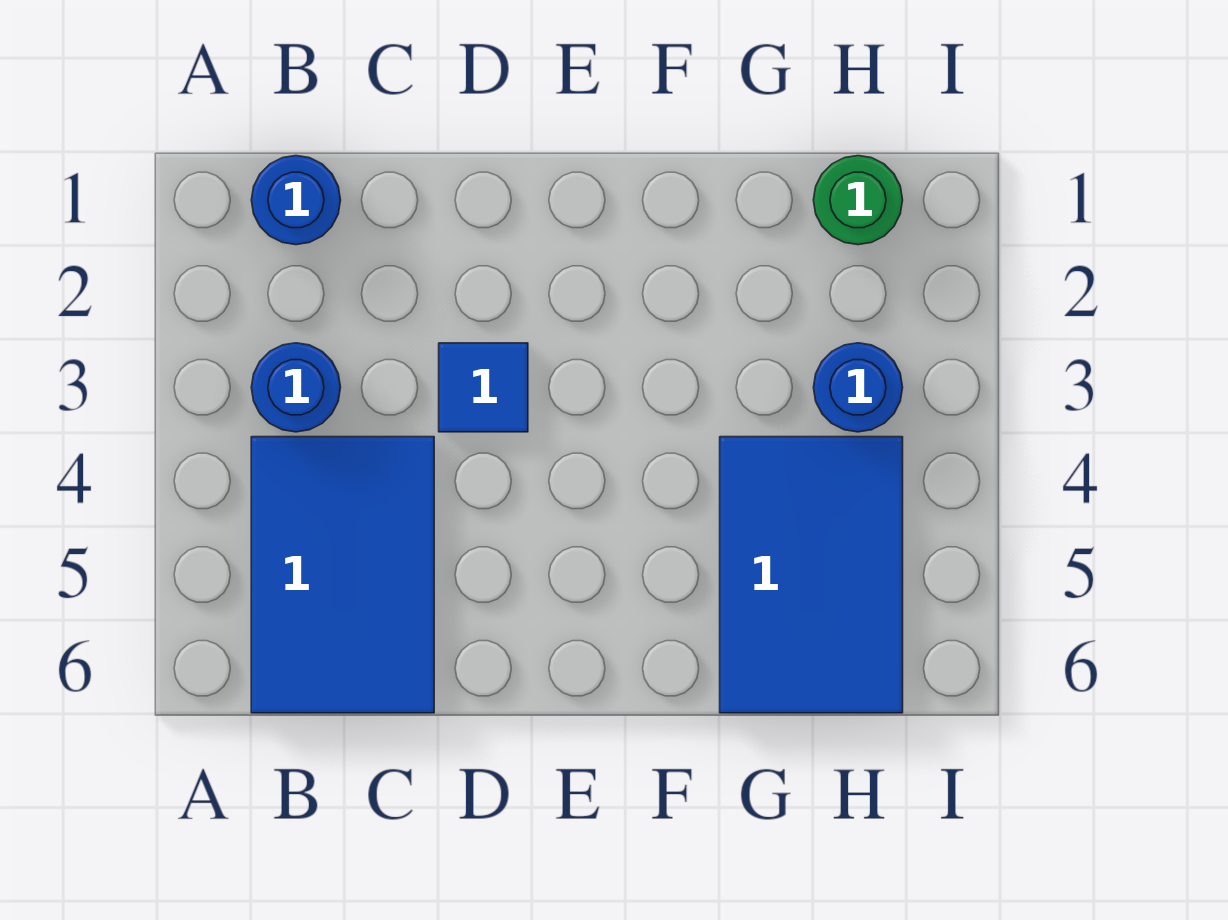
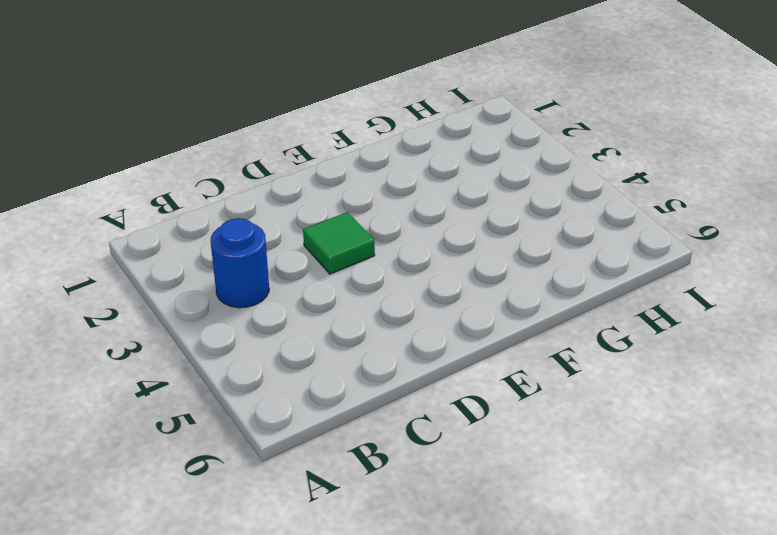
green tile D3 level 1 -> blue tile D3 level 1
none -> blue round brick B1 level 1
none -> blue tile B4:C6 level 1

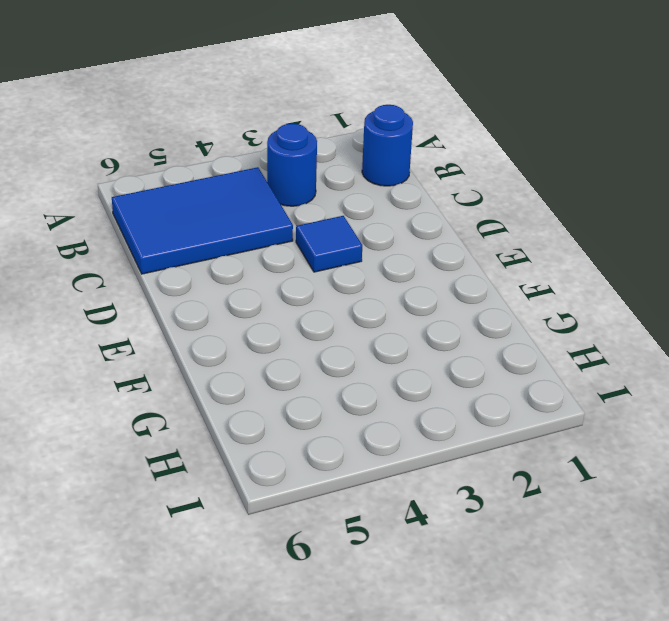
none -> blue tile G4:H6 level 1
none -> green round brick H1 level 1

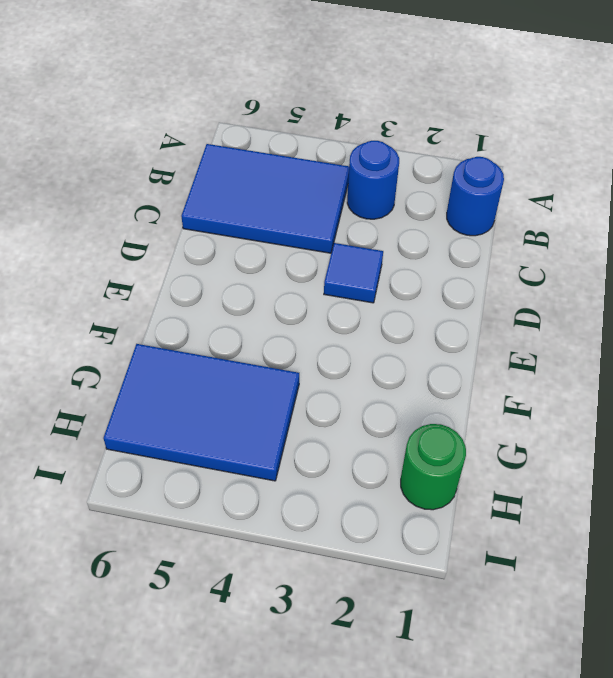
none -> blue round brick H3 level 1

